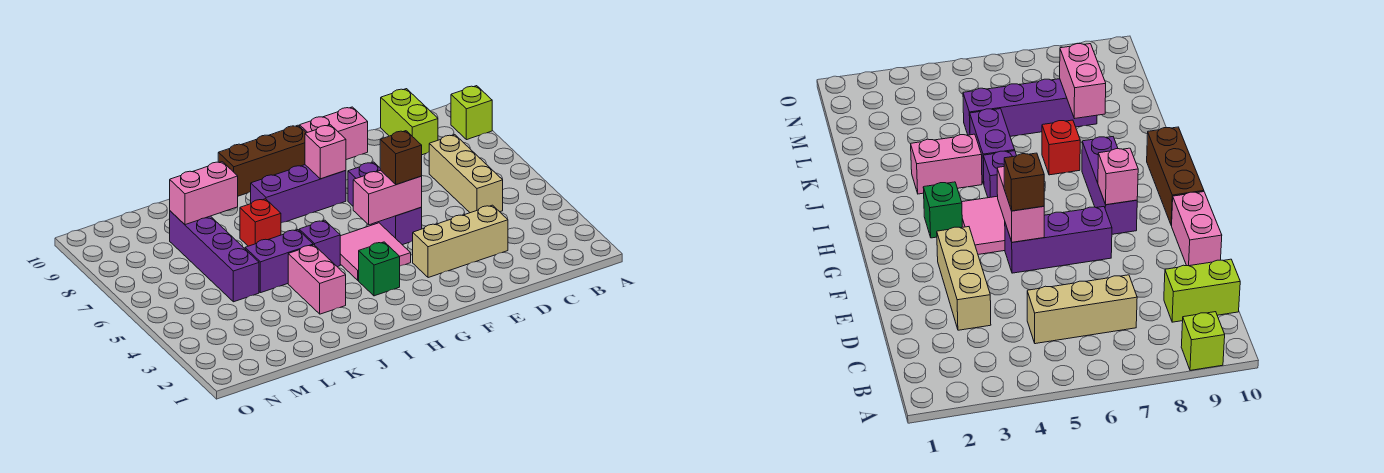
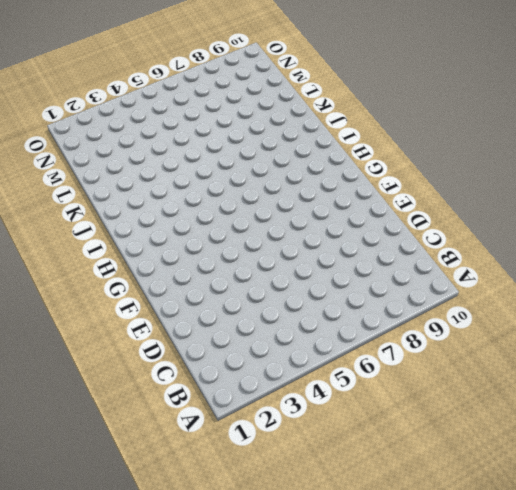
none -> lime brick A9 level 1
none -> tan brick C5:C7 level 1
none -> lime brick C9:C10 level 1

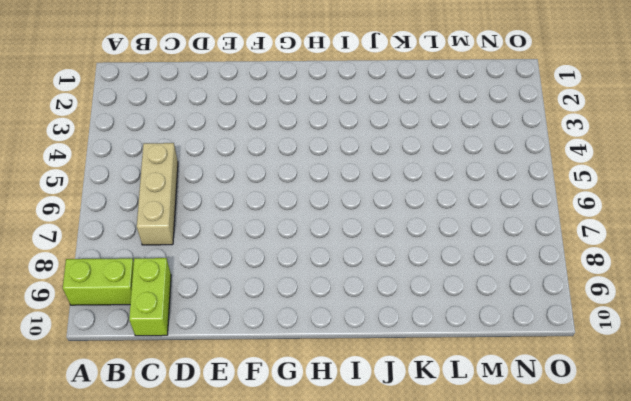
lime brick A9:B9 level 1 -> lime brick A9 level 1
none -> tan brick D3:F3 level 1
none -> pink brick E10:F10 level 1
none -> purple brick F5:F7 level 1

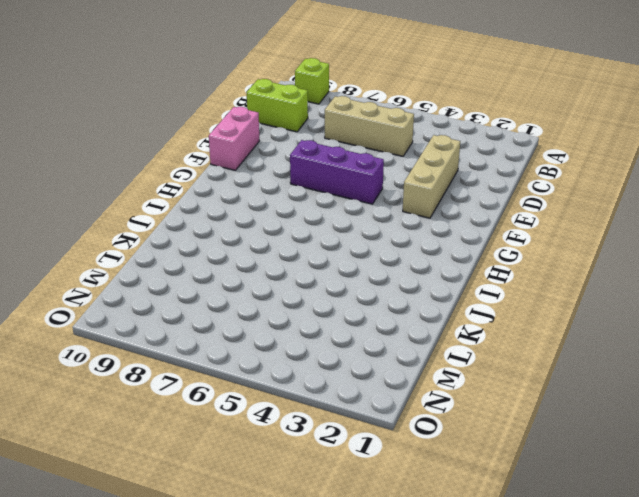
none -> pink tile G4:H5 level 1
none -> purple brick G8:I8 level 1
none -> brown brick G10:I10 level 1

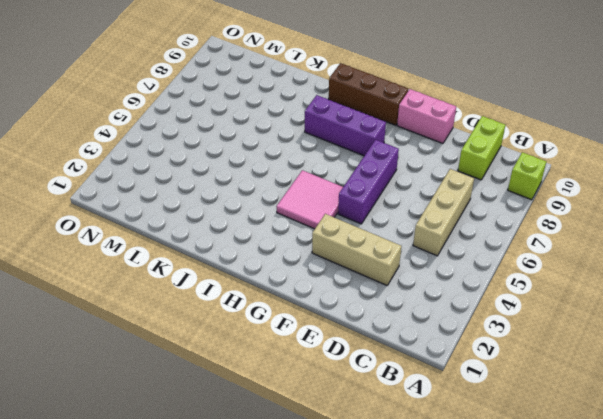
none -> green brick H3 level 1
none -> purple brick I5 level 1
none -> pink brick J3:J4 level 1

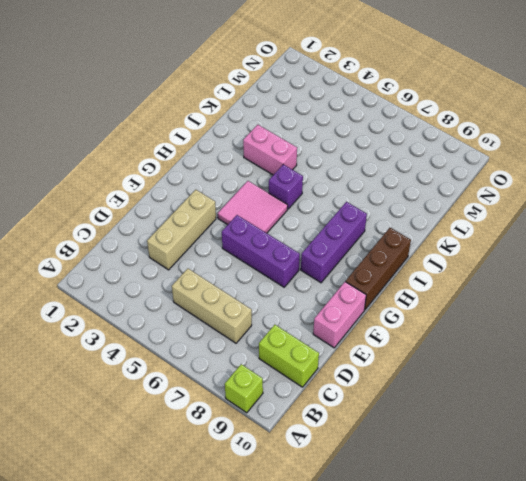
none -> green brick H3 level 1
none -> purple brick J5:K5 level 1
none -> red brick J7 level 1

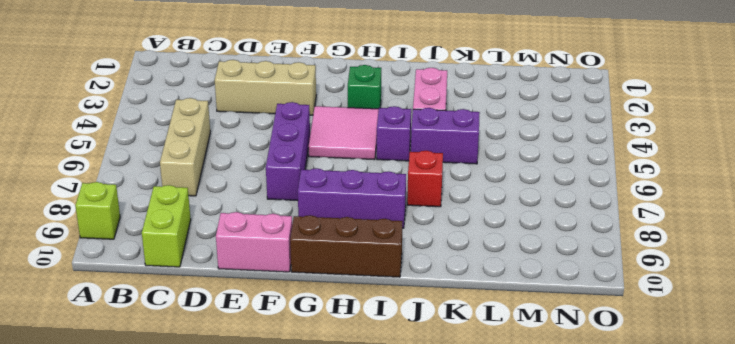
none -> purple brick L5:L8 level 1
none -> pink brick F5:G5 level 2
none -> pink brick G8 level 2

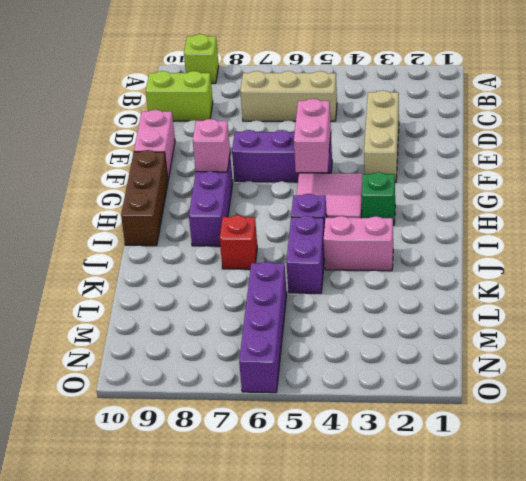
purple brick L6:O6 level 1 -> purple brick L5:L8 level 1
none -> pink brick K8:L8 level 2
none -> brown brick F5 level 3

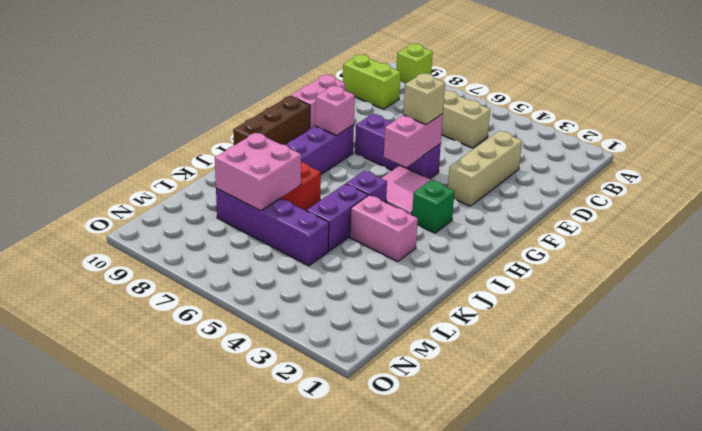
tan brick F5 level 3 -> brown brick F5 level 3
pink brick K7:L8 level 2 -> pink brick K8:L8 level 2

